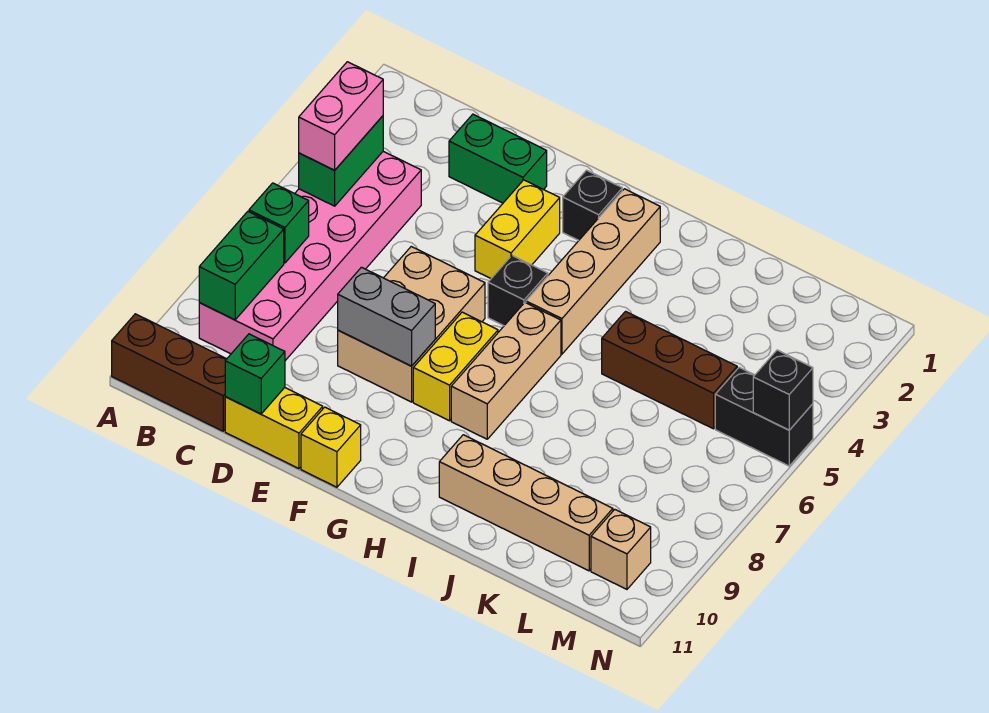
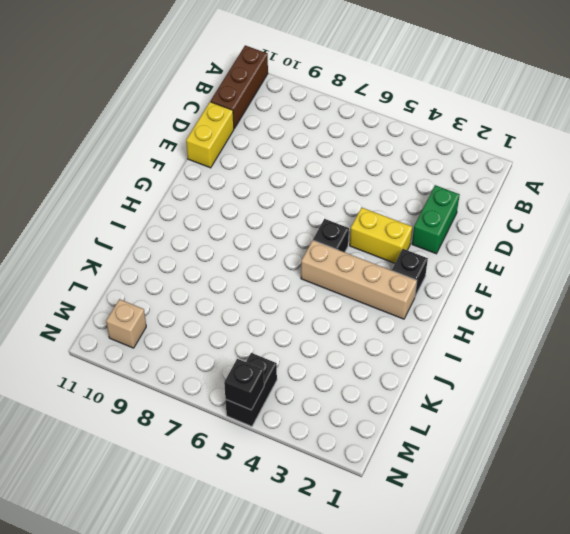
none -> pink brick B4:C9 level 1
none -> tan brick E6:F8 level 1
none -> yellow brick F11 level 1

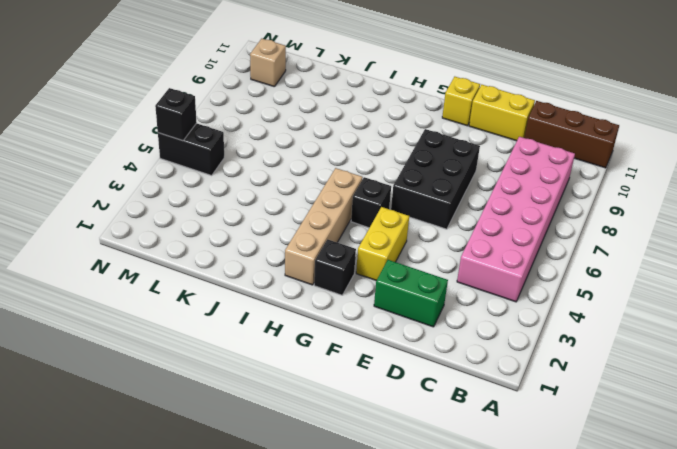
black brick E6:F8 level 1 -> tan brick E6:F8 level 1
none -> yellow brick G7:G8 level 1
none -> tan brick H6:H8 level 1
none -> tan brick I10:L10 level 1

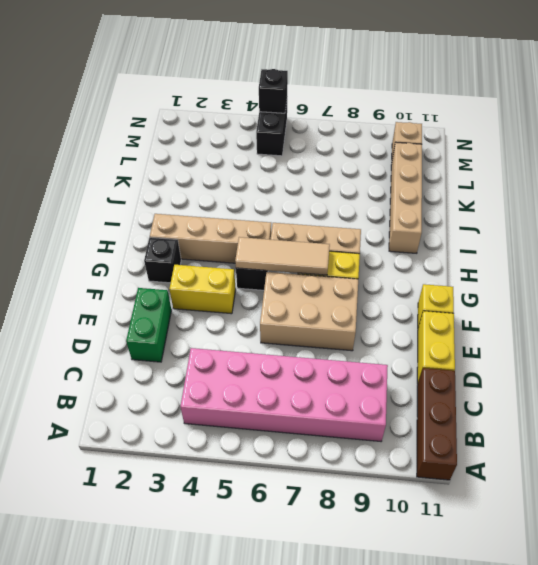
tan tile G5:G7 level 2 -> none
none -> brown brick J5:L5 level 1
none -> green brick B4:B5 level 2
none -> green brick B7 level 2

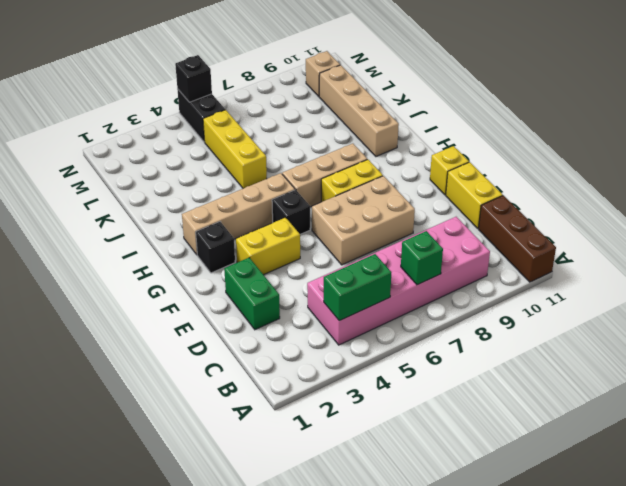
yellow brick J5:L5 level 1 -> brown brick J5:L5 level 1
none -> green brick B8:B9 level 2
none -> green brick D11 level 2
none -> grey brick E8:F8 level 2

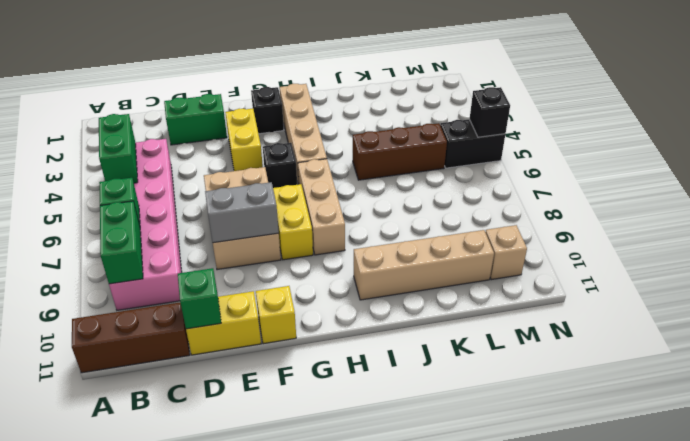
none -> pink brick B4:B5 level 3

